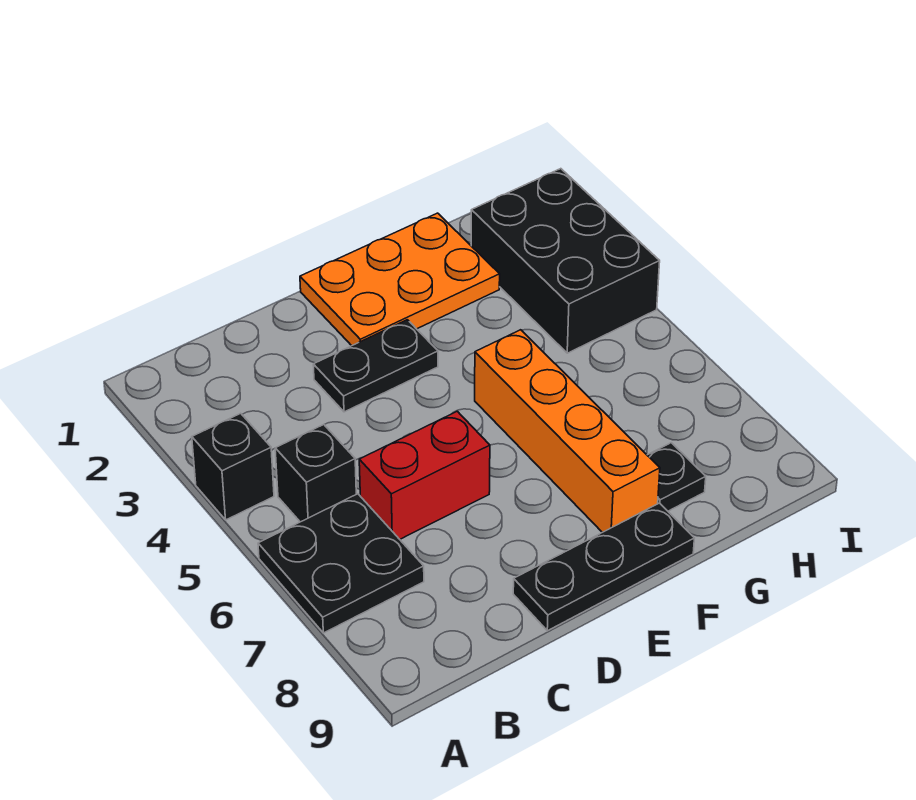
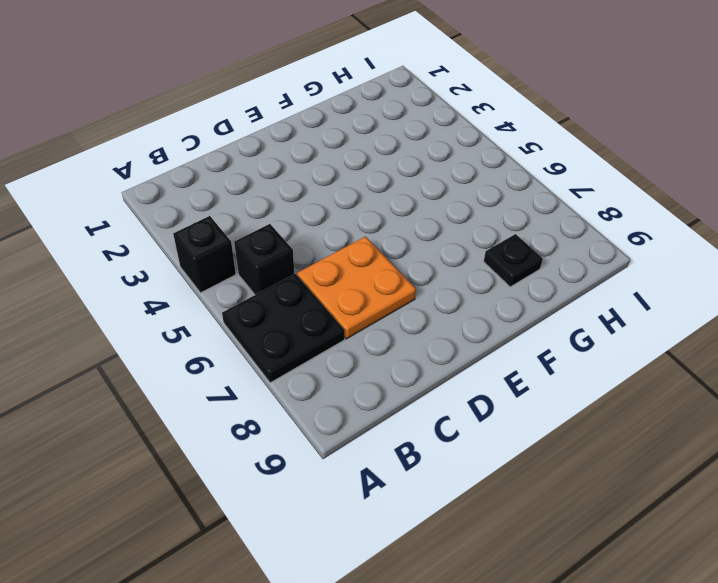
orange plate C6:D7 level 1 -> red brick C6:D6 level 1
none -> black plate D3:E3 level 1
none -> black plate D9:F9 level 1

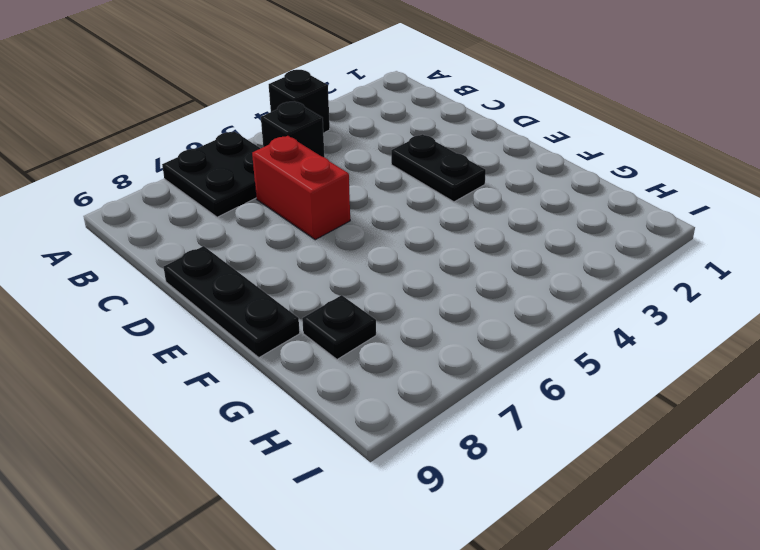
none -> orange plate E1:G2 level 1
none -> orange brick F5:F8 level 1

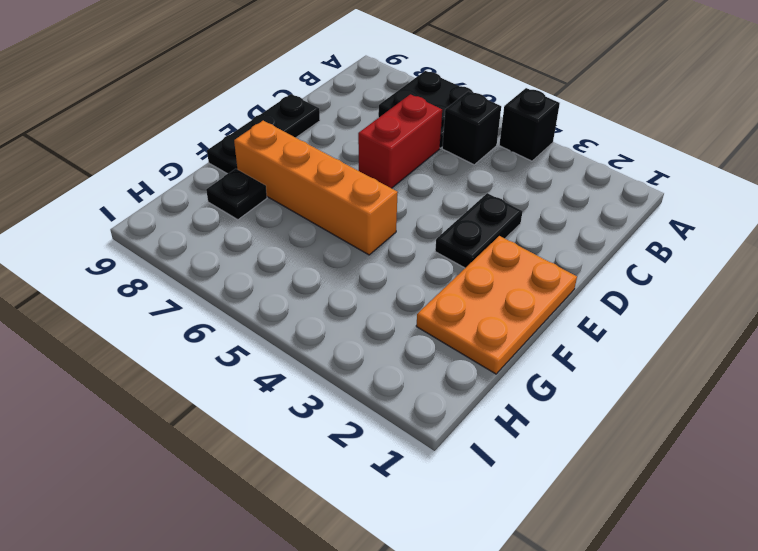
none -> black brick H2:I4 level 1

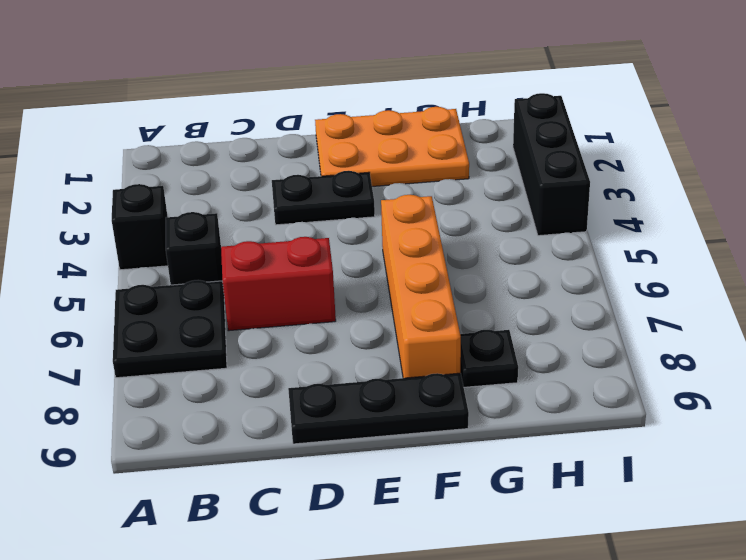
black brick I2:I4 level 1 -> black brick H2:I4 level 1

